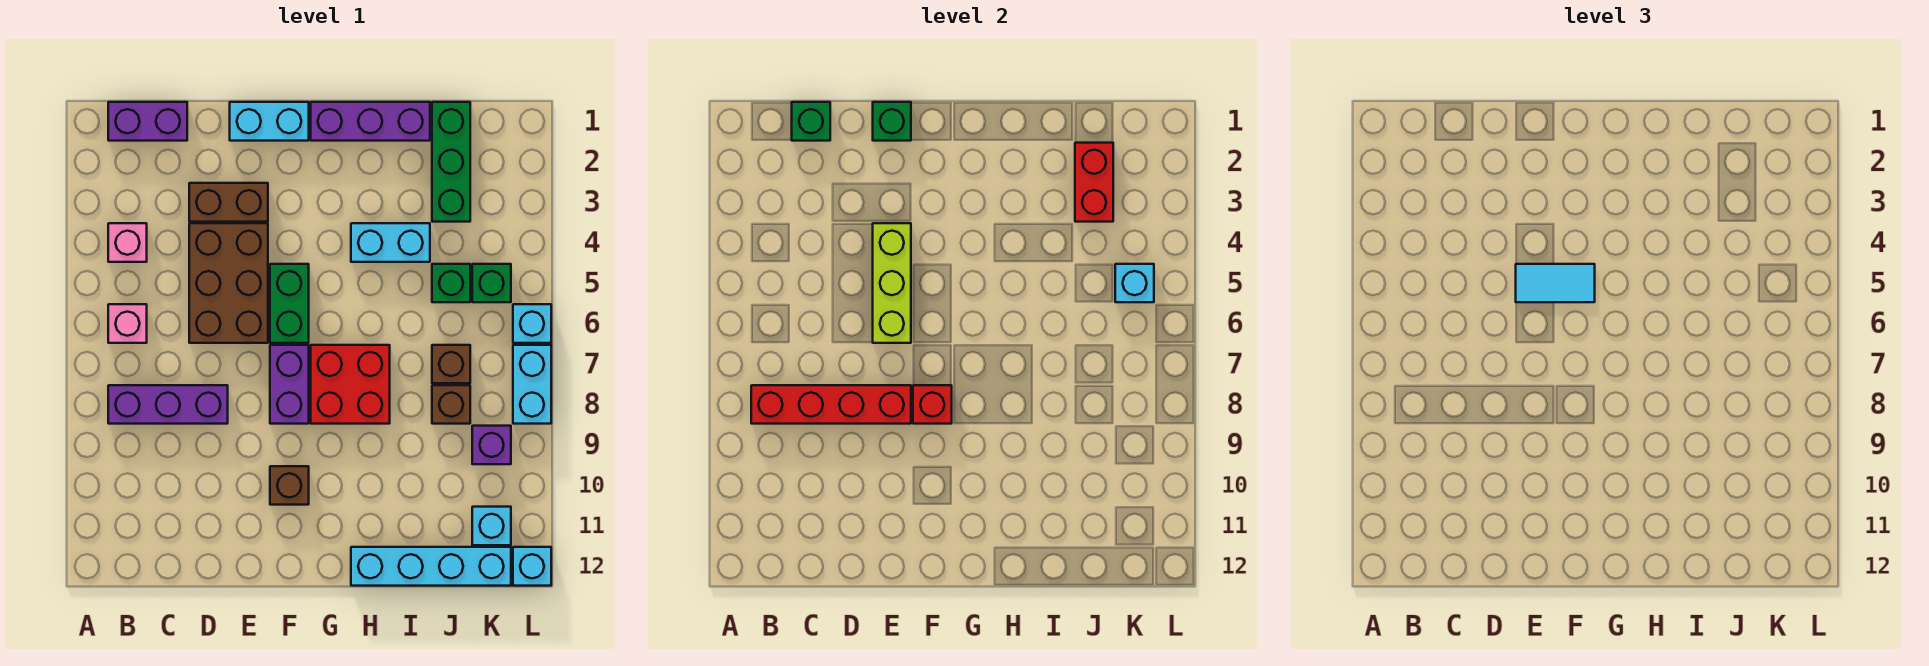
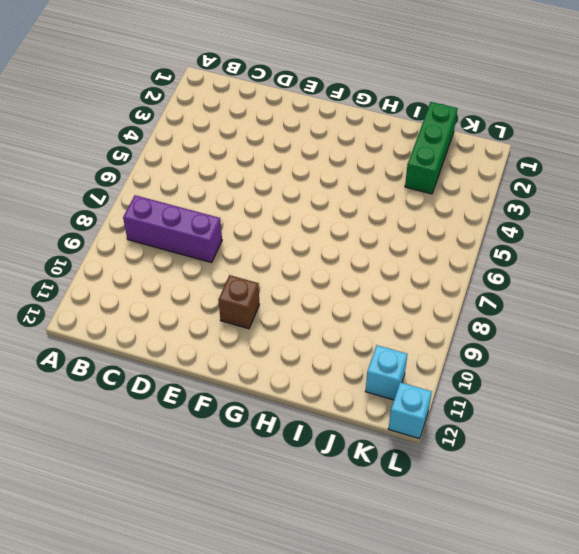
none -> purple brick B1:C1 level 1
none -> pink brick B4 level 1
none -> pink brick B6 level 1
none -> brown brick D3:E3 level 1

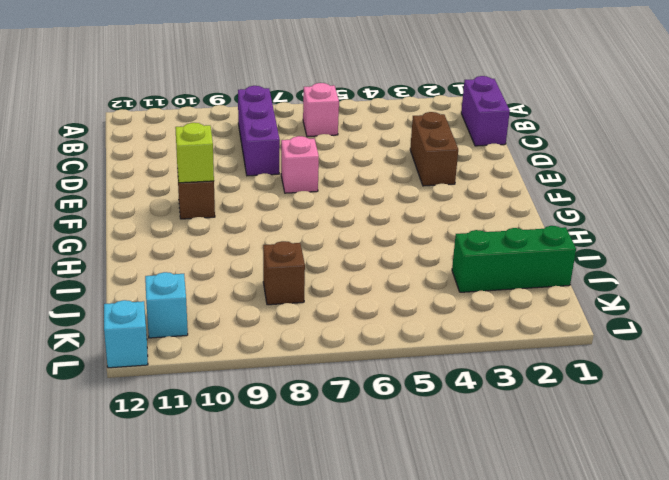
pink brick E7 level 1 -> pink brick B4 level 1
lime brick F10 level 2 -> none
none -> brown brick D4:E6 level 1
none -> cyan brick E1:F1 level 1
none -> green brick F5:F6 level 1
none -> purple brick F7:F8 level 1

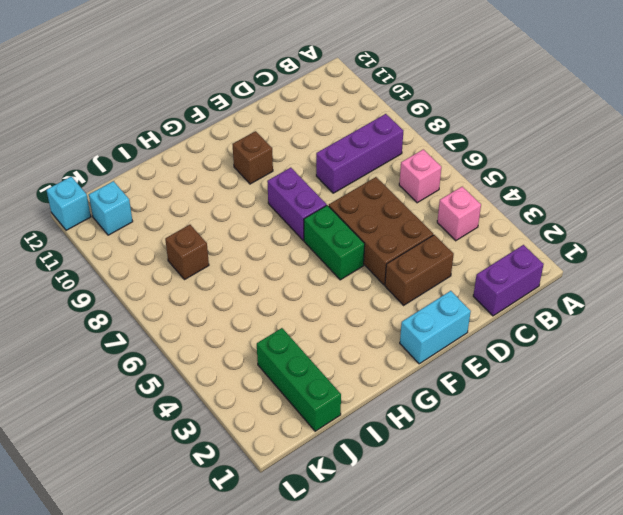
none -> purple brick G1:I1 level 1
none -> red brick G7:H8 level 1
none -> cyan brick H4:I4 level 1
none -> cyan brick H12:K12 level 1

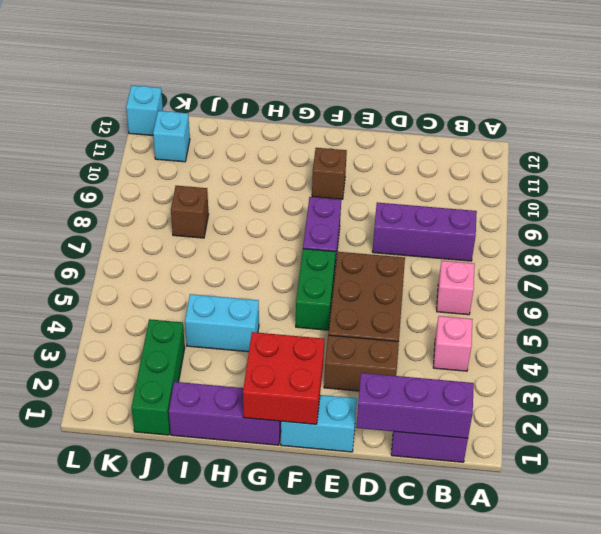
purple brick B1:D1 level 2 -> green brick C1 level 2
red brick F1:G2 level 2 -> red brick G7:H8 level 1
none -> cyan brick H12:K12 level 1
none -> green brick J5 level 1
none -> brown brick J7 level 1
none -> green brick K5 level 1

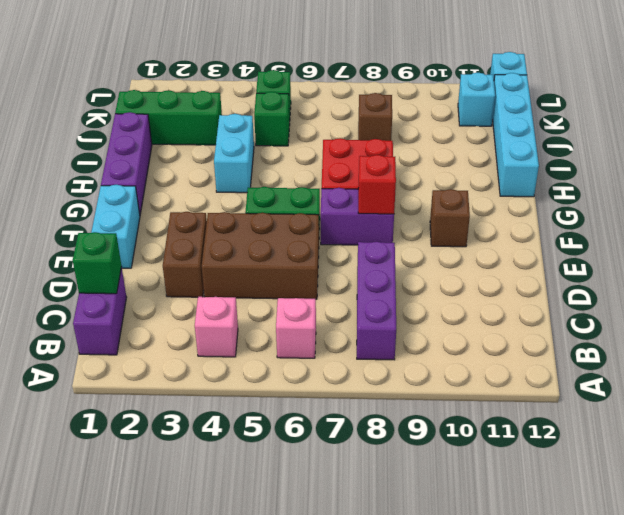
none -> brown brick J7 level 1
none -> purple brick K9 level 1
none -> cyan brick L6 level 1
none -> cyan brick L7:L8 level 1

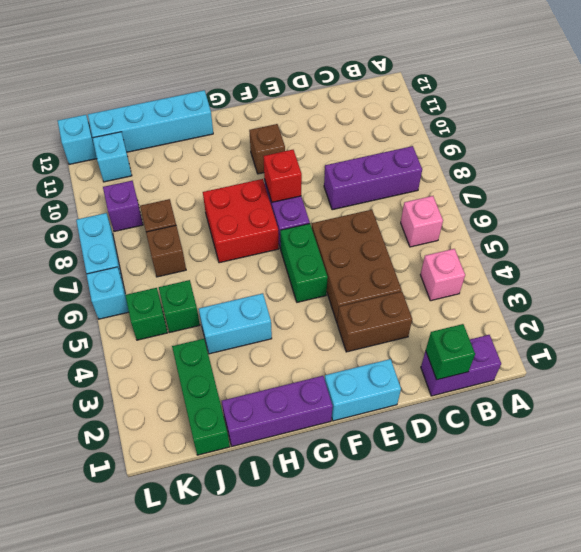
none -> red brick B8:E8 level 2
none -> green brick E1 level 2
none -> lime brick E4:E6 level 2
none -> red brick J2:J3 level 2

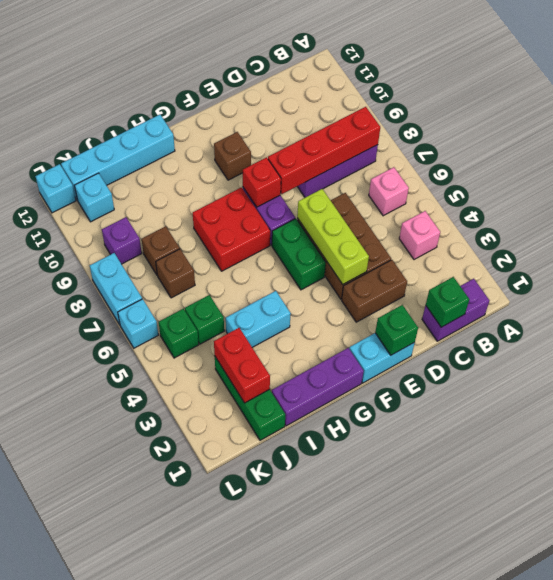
none -> cyan brick K5 level 2
none -> cyan tile E5:F5 level 3

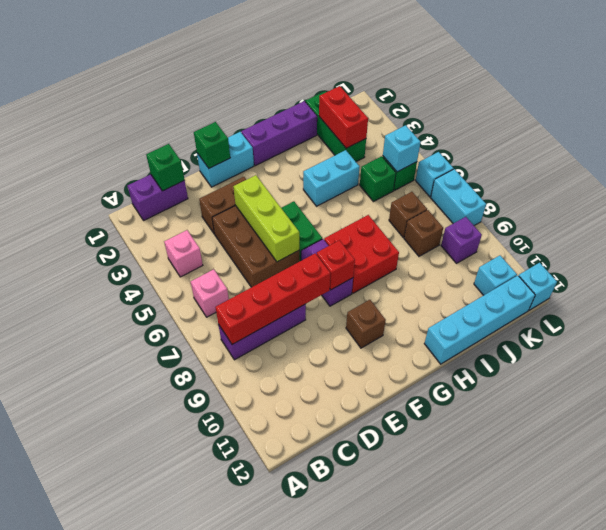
none -> cyan tile E5:F5 level 3

